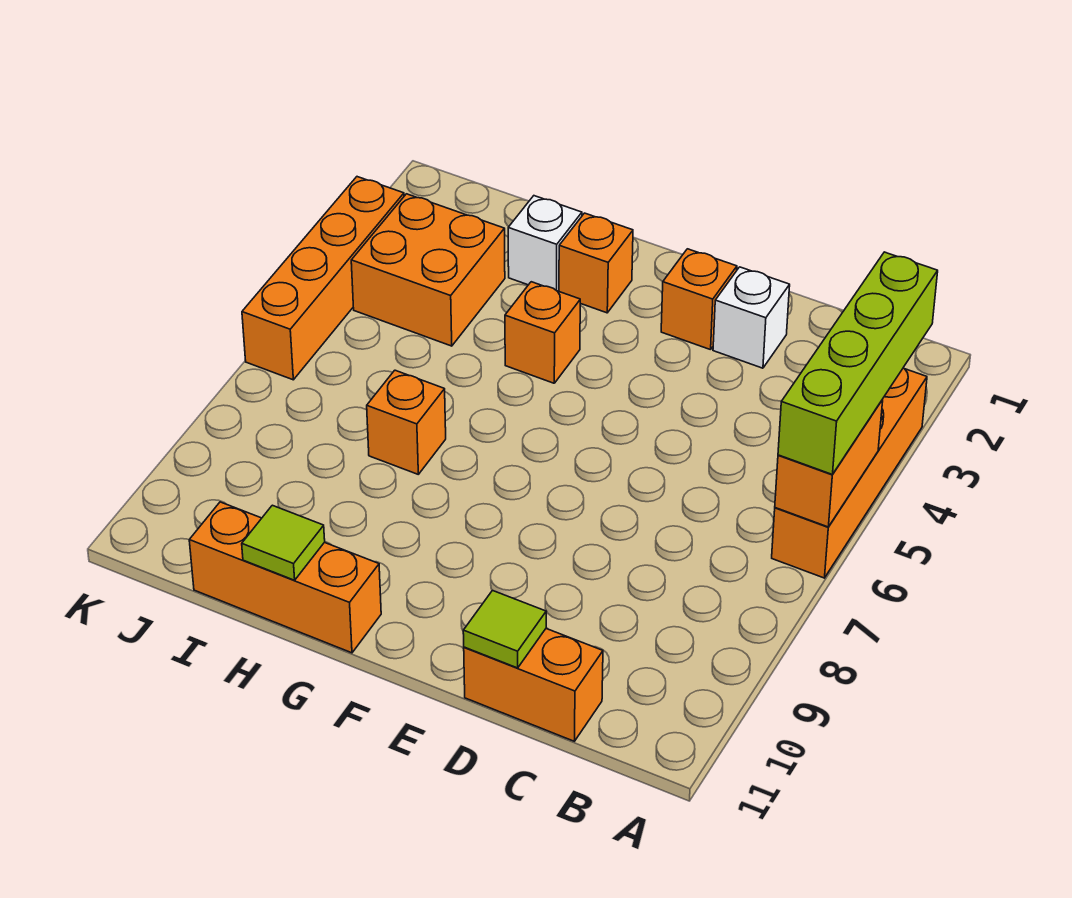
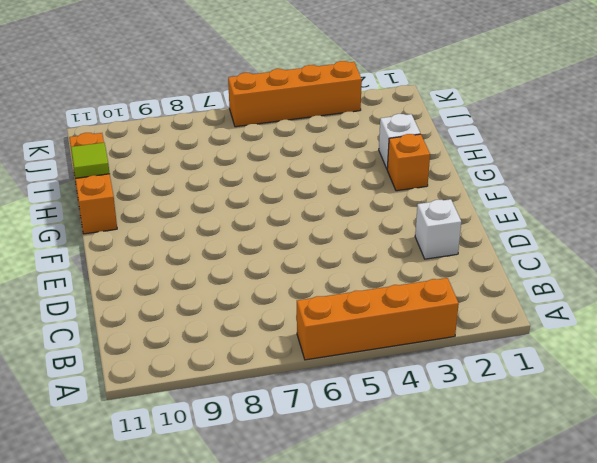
none -> orange brick C11:D11 level 1
none -> orange brick E2 level 1
none -> orange brick G4 level 1

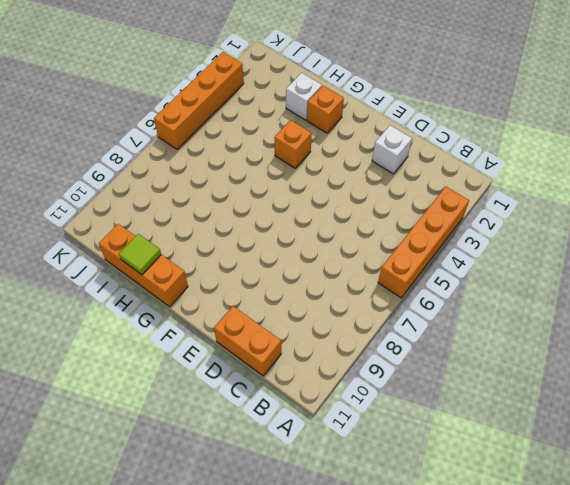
none -> orange brick E2 level 1
none -> orange brick H7 level 1
none -> orange brick I3:J4 level 1

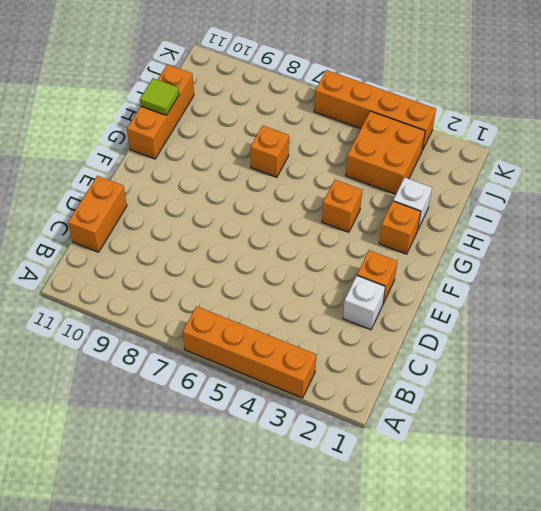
none -> orange brick A5:A6 level 2
none -> lime tile D11 level 2
none -> lime brick A3:A6 level 3

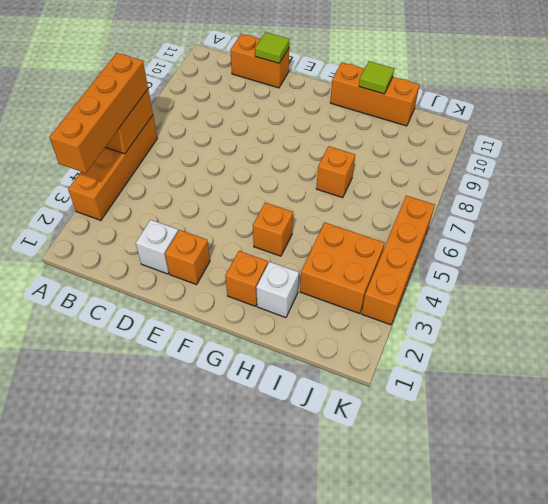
orange brick A3:A6 level 3 -> lime brick A3:A6 level 3

